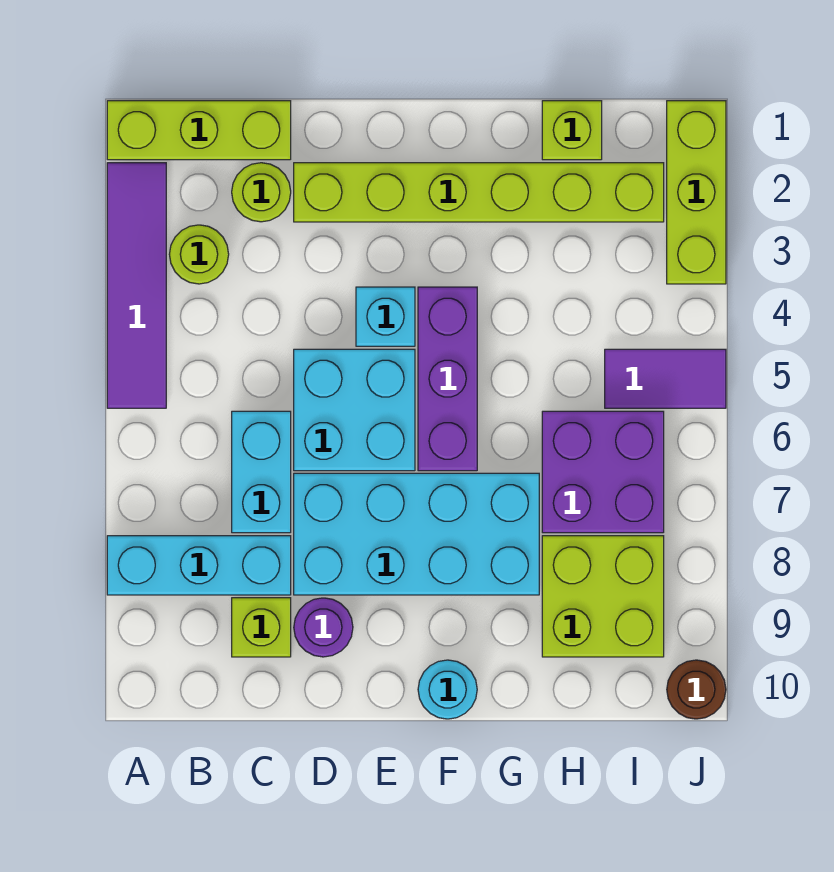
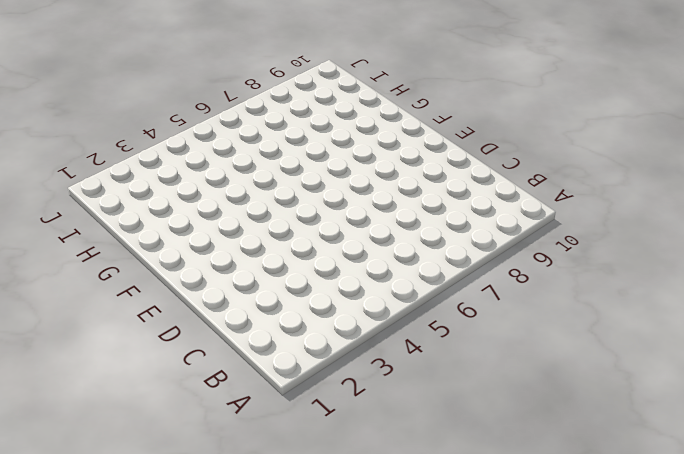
none -> lime brick A1:C1 level 1
none -> purple tile A2:A5 level 1
none -> cyan brick A8:C8 level 1

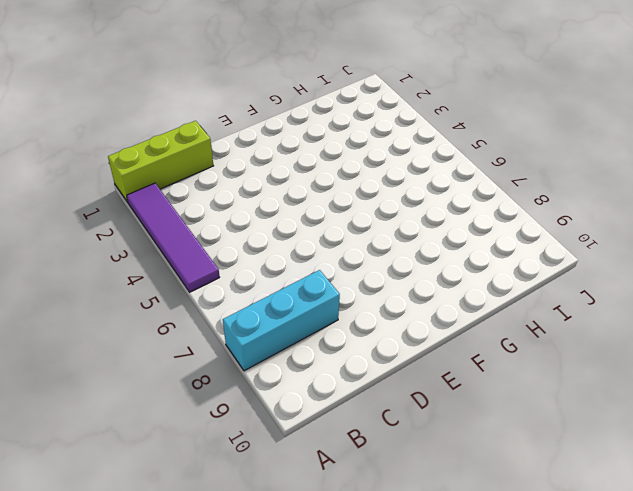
none -> lime round brick B3 level 1
none -> lime round brick C2 level 1
none -> cyan brick C6:C7 level 1

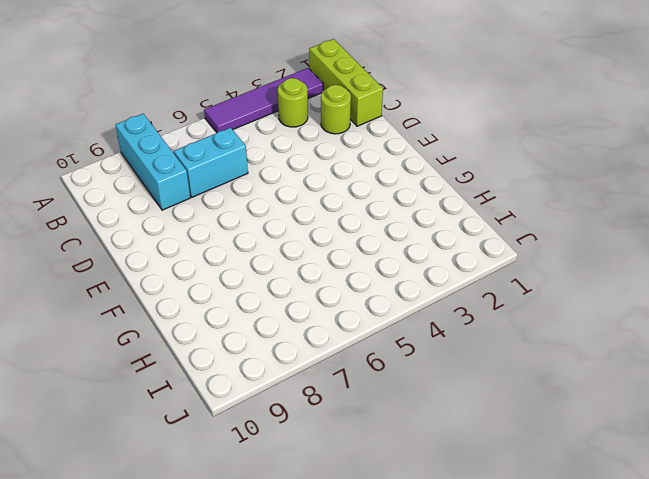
none -> lime brick C9 level 1
none -> lime brick D2:I2 level 1
none -> cyan brick D5:E6 level 1

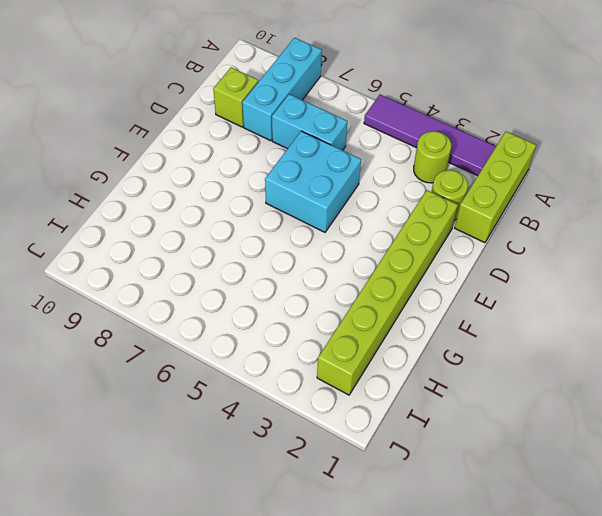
none -> cyan brick D7:G8 level 1
none -> purple round brick D9 level 1
none -> cyan brick E4 level 1

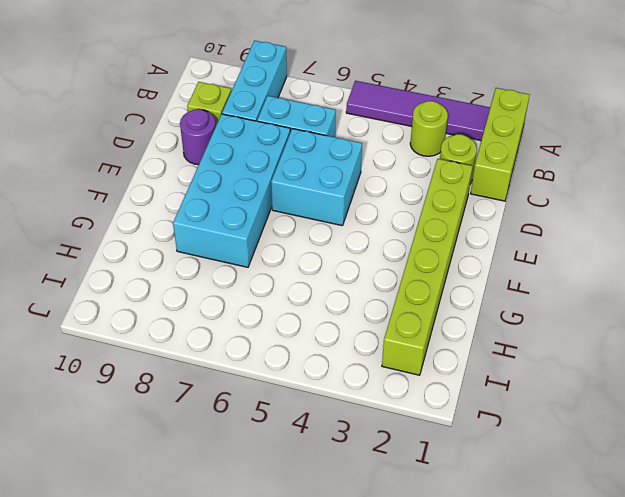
none -> cyan brick E4 level 1
none -> purple brick F4:F6 level 1
none -> cyan round brick F10 level 1

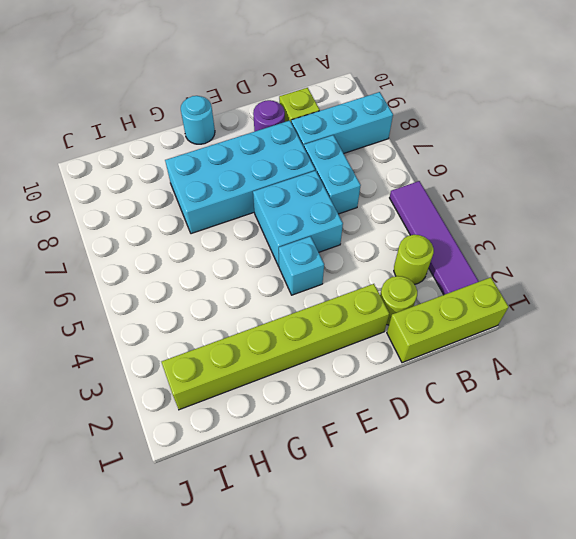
none -> purple brick F4:F6 level 1
none -> lime brick H1 level 1
none -> purple brick H6:I7 level 1

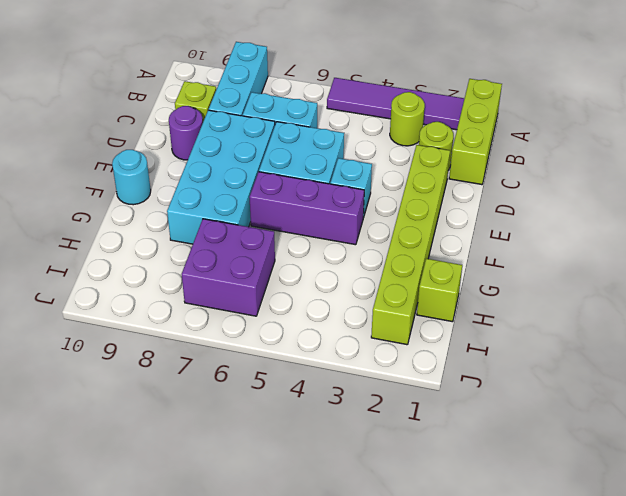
none -> lime brick H8:I9 level 1
none -> purple tile I5:J5 level 1
none -> lime brick J1:J3 level 1

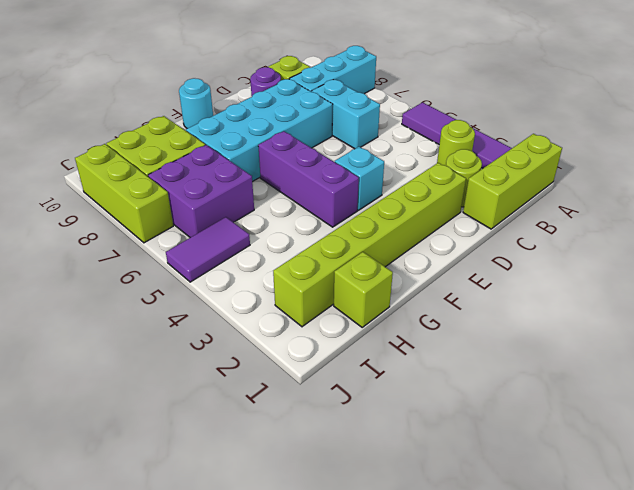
lime brick J7:J9 level 1 -> lime brick J1:J3 level 1
none -> cyan brick D5:E6 level 1
none -> brown round brick J10 level 1

